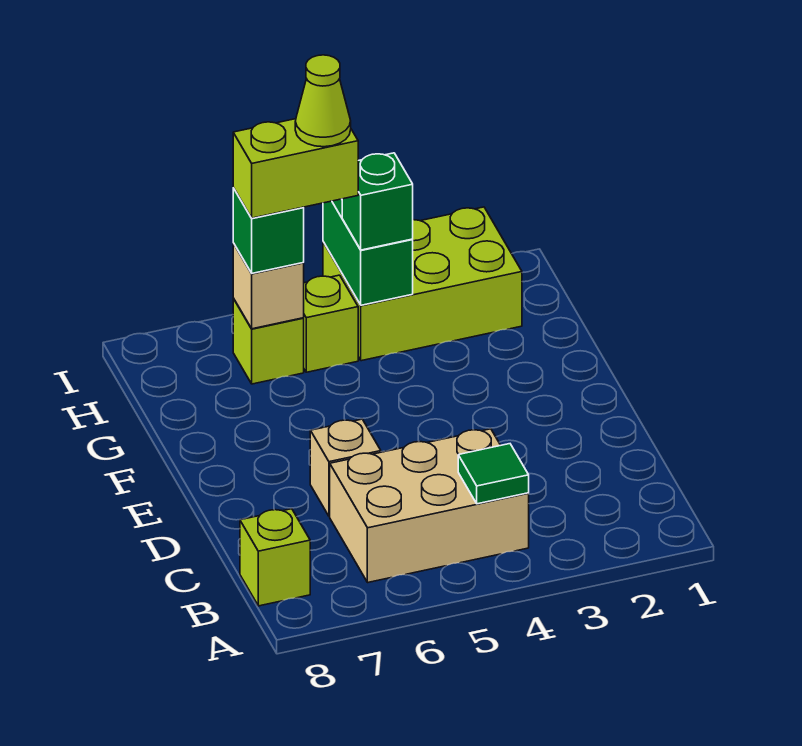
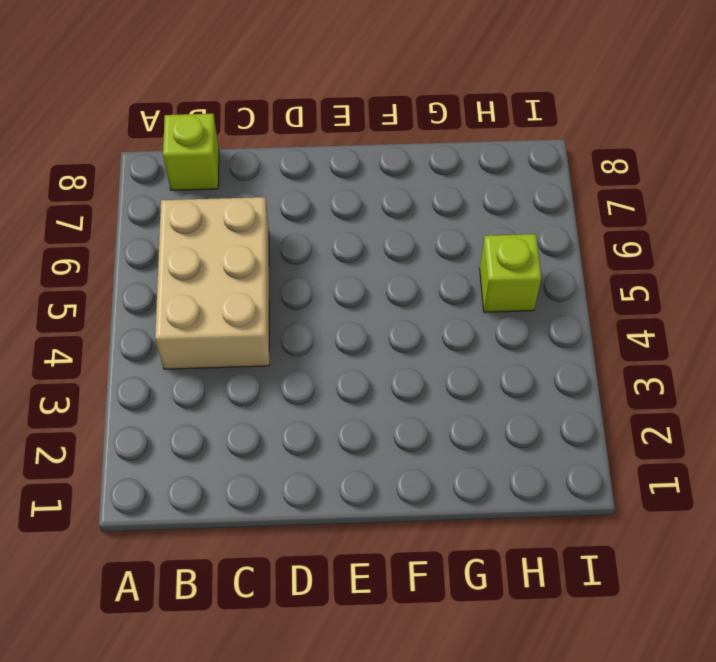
none -> tan brick D6 level 1
none -> lime brick H2:I4 level 1
none -> lime brick H6 level 1

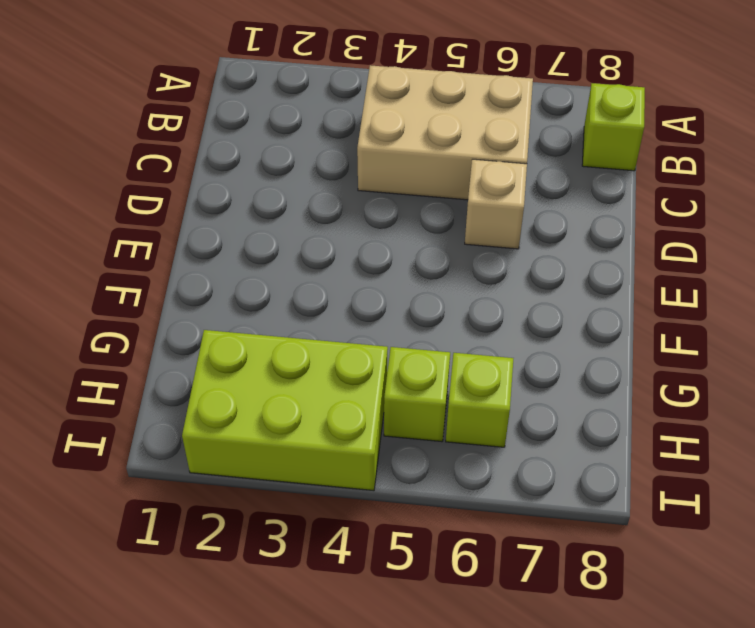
none -> green tile B4 level 2
none -> green brick H4:I4 level 2
none -> tan brick H6 level 2

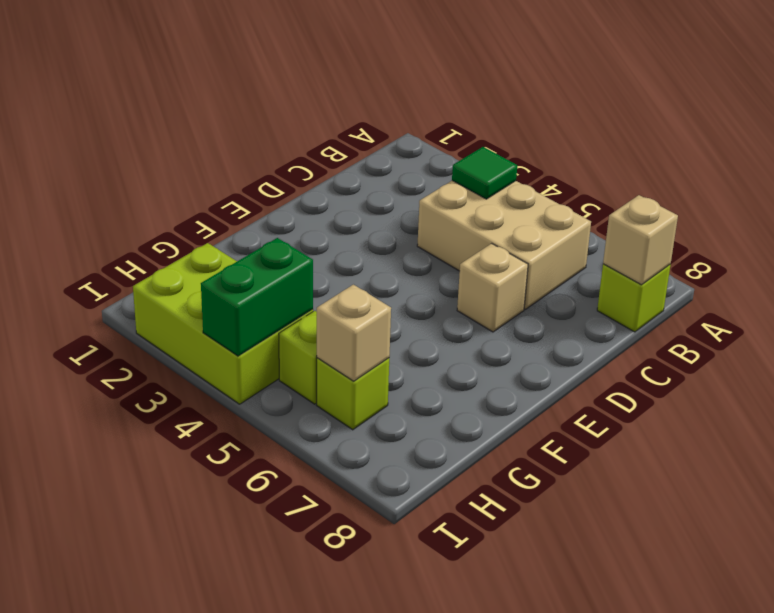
tan brick B8 level 2 -> none
none -> green brick H4 level 3
none -> green brick H6 level 3
none -> lime brick H5:H6 level 4

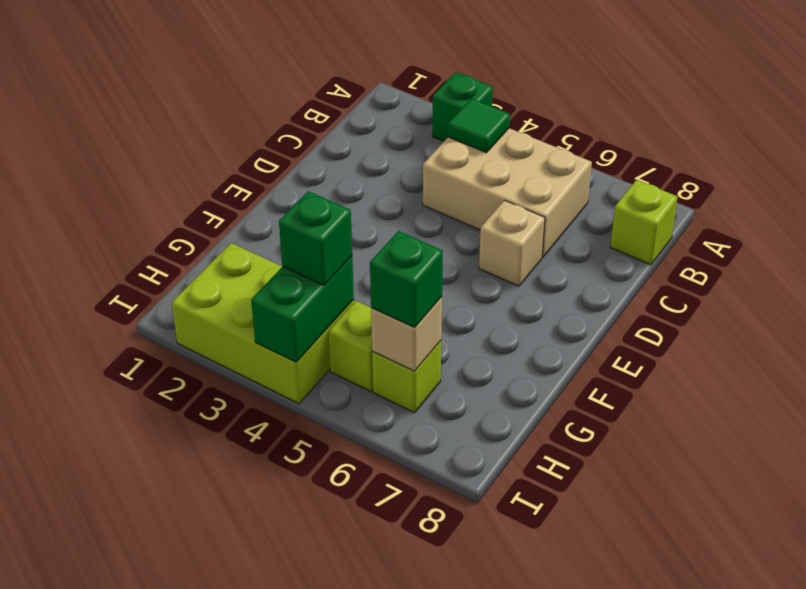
green brick A3 level 1 -> none
none -> lime brick H5:H6 level 4
none -> lime cone H5 level 5

